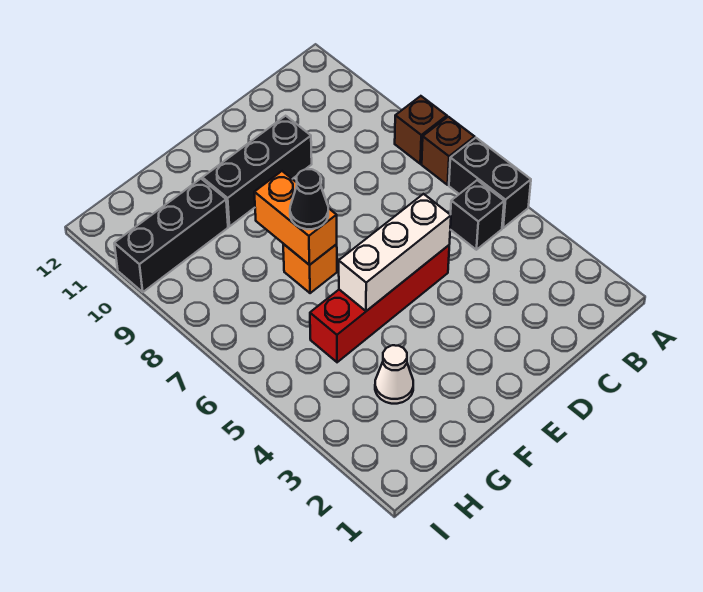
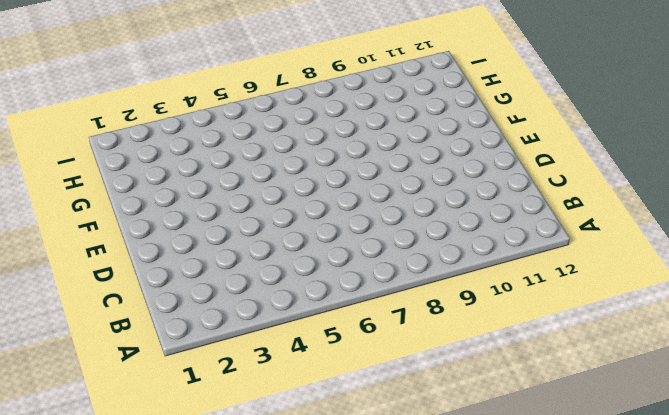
none -> black brick A5:A6 level 1
none -> brown brick A7 level 1
none -> brown brick A8 level 1

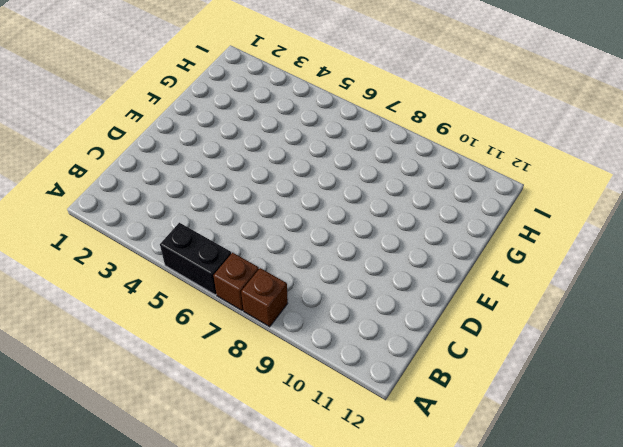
none -> black brick B5 level 1
none -> red brick D5:G5 level 1
none -> black brick D10:F10 level 1

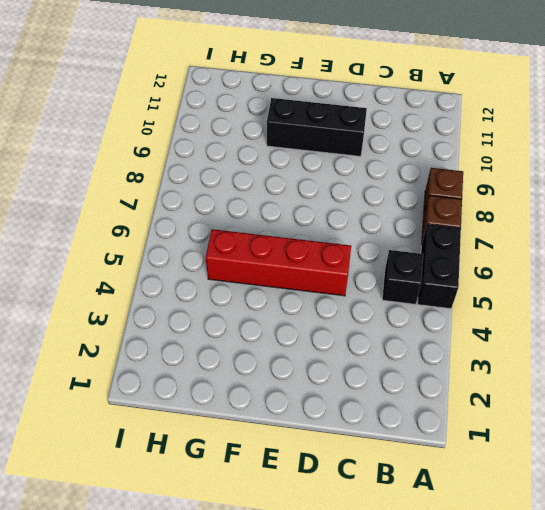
none -> orange brick F7 level 1
none -> white cone G3 level 1
none -> black brick G10:I10 level 1

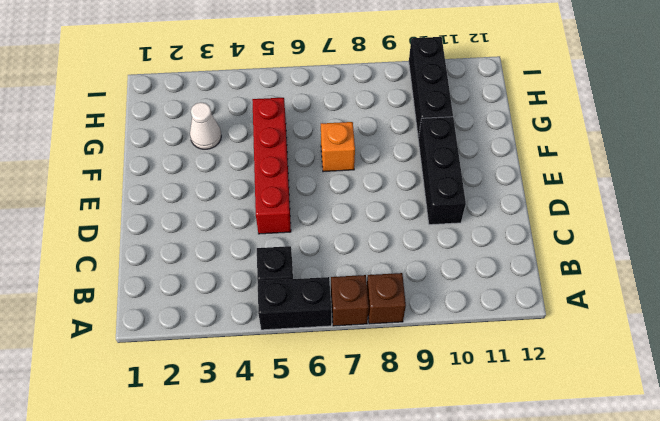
none -> white brick D5:F5 level 2
none -> orange brick F7:F8 level 2
none -> black cone F7 level 3

